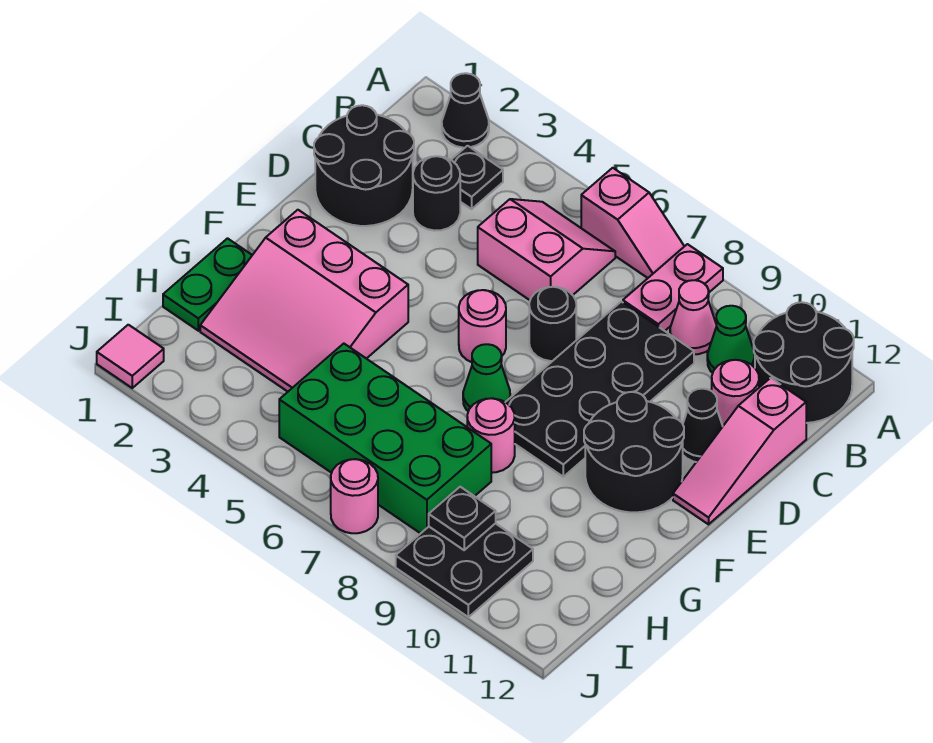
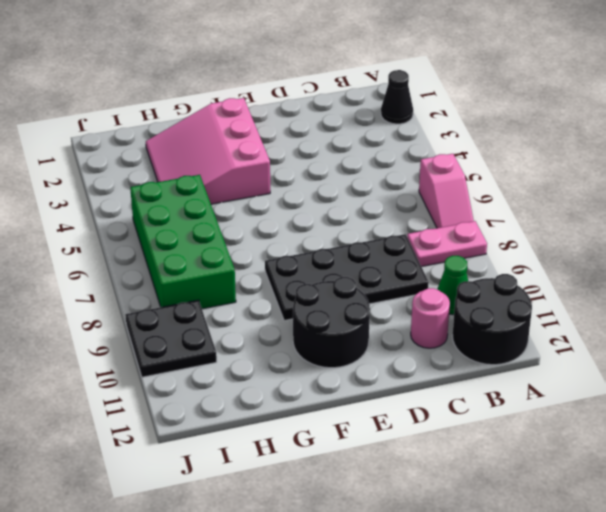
none -> black plate B3 level 1
none -> pink slope B5:C6 level 1 top C
none -> pink cone B9 level 1

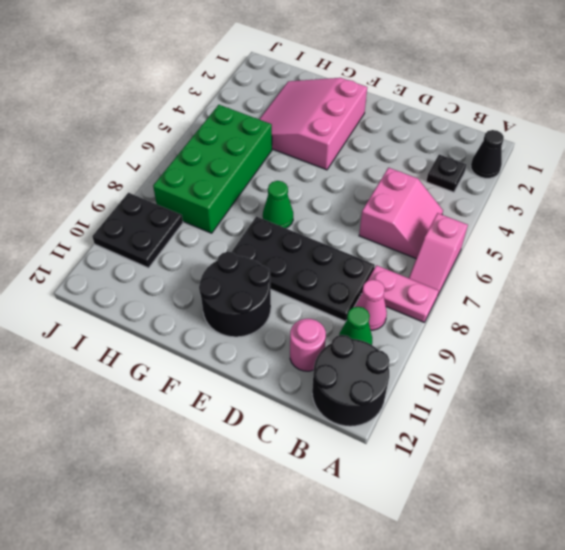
none -> black round brick C1:D2 level 1
none -> black round brick C3 level 1
none -> pink slope C12:E12 level 1 top C

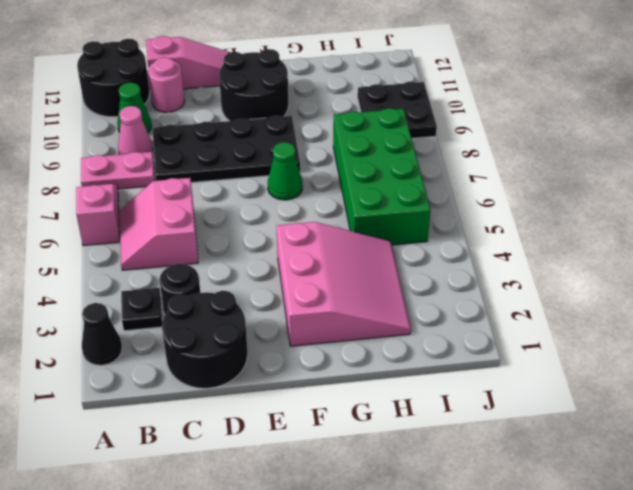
none -> black round brick D7 level 1
none -> black cone D11 level 1
none -> pink round brick E6 level 1

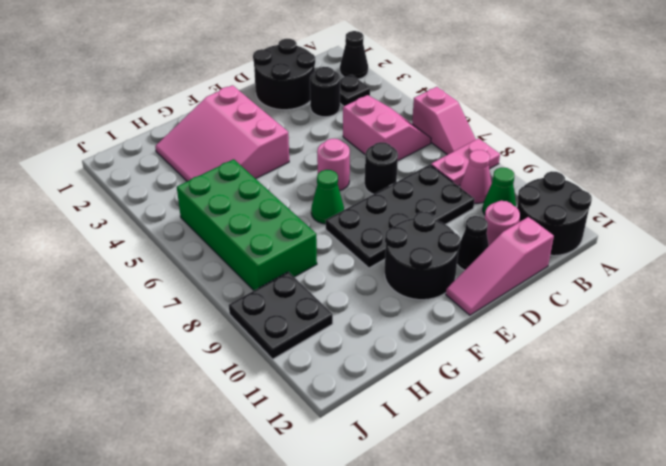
none -> green plate G1:H1 level 1
none -> pink round brick G8 level 1
none -> pink tile J1 level 1

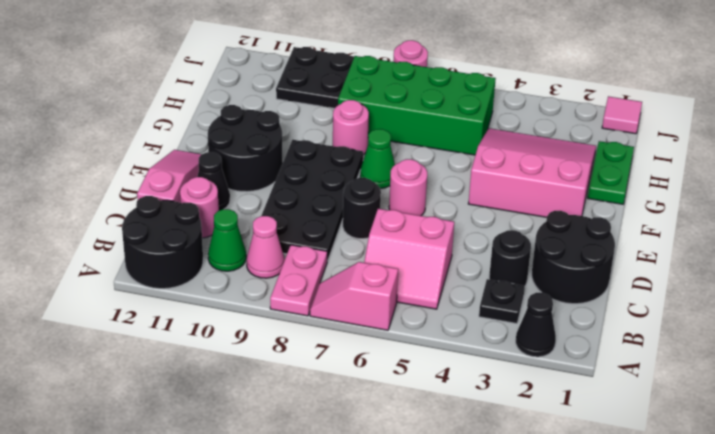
none -> black plate I9 level 2

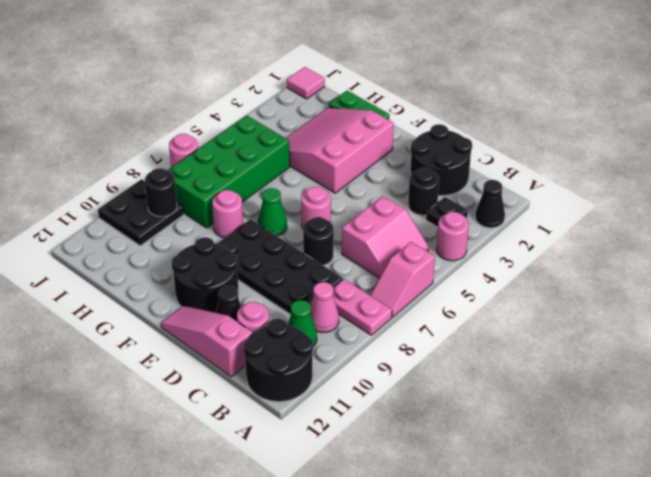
pink round brick A4 level 1 -> none
black round brick I9 level 2 -> black plate I9 level 2

